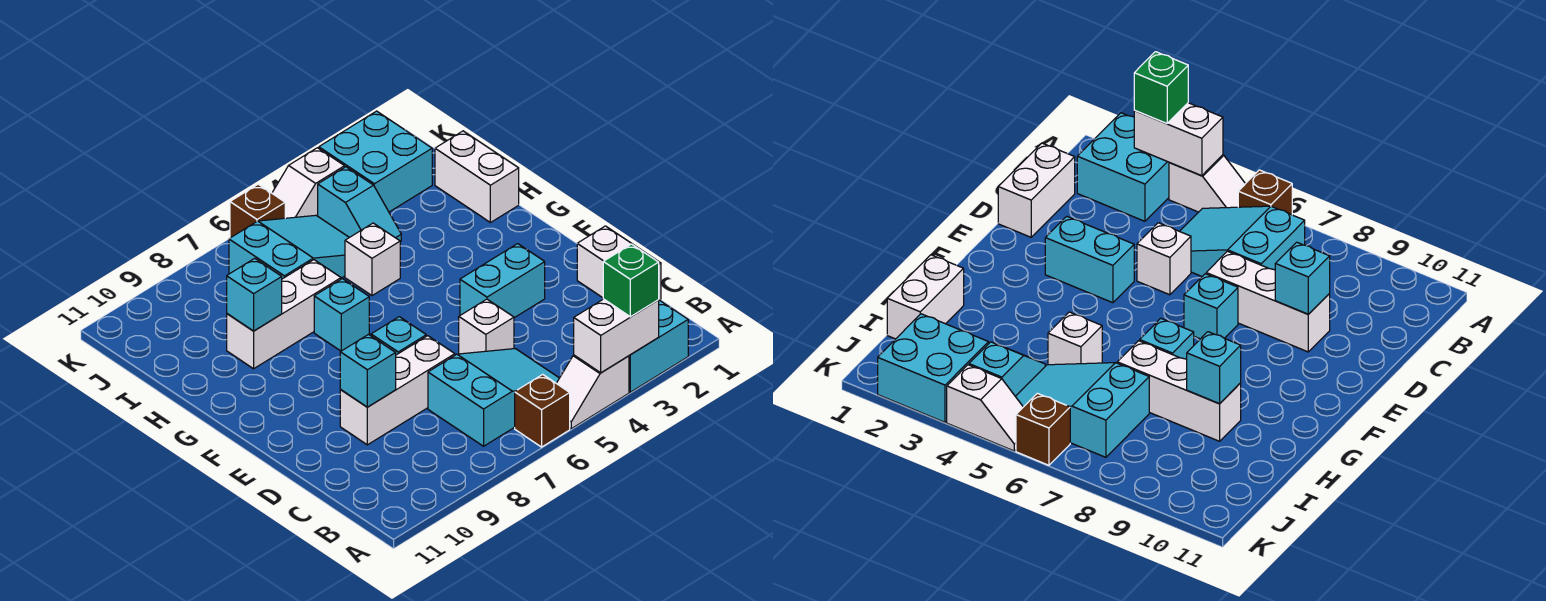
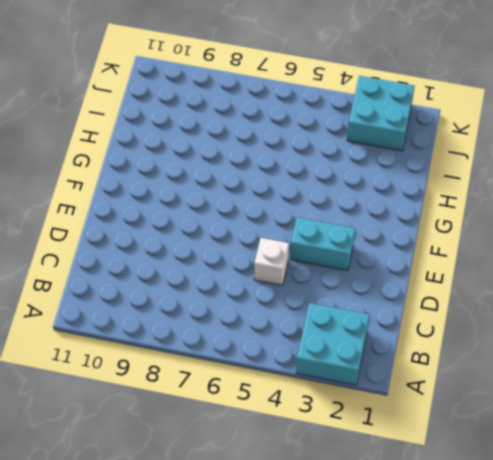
none -> white slope A4:A5 level 1 top 4
none -> brown brick A6 level 1
none -> cyan slope B5:C7 level 1 top 7

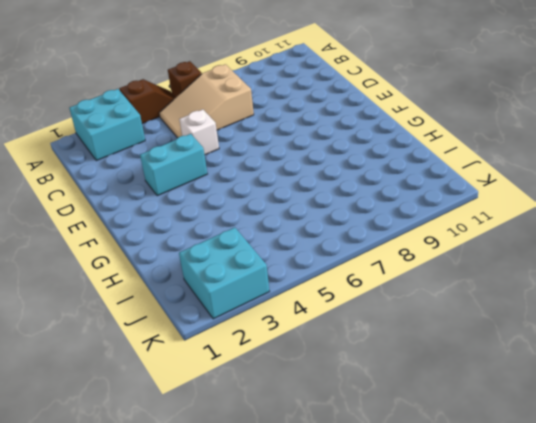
brown slope A4:A5 level 1 top 4 -> white slope A4:A5 level 1 top 4
tan slope B5:C7 level 1 top 7 -> cyan slope B5:C7 level 1 top 7
none -> white brick C1:D1 level 1
none -> white brick D7:D9 level 1
none -> cyan brick E7 level 1

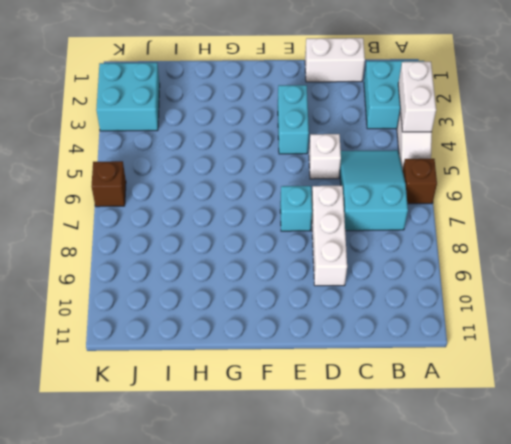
none -> cyan brick G7 level 1
none -> white brick H1:I1 level 1
none -> white brick H5 level 1

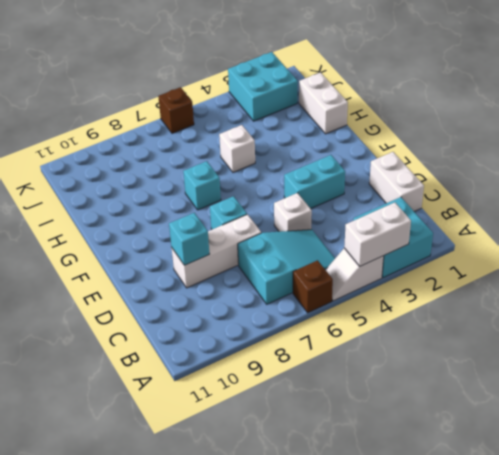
none -> white brick H7:H9 level 1
none -> cyan slope I4:J4 level 1 top J
none -> cyan slope I5:J7 level 1 top 7

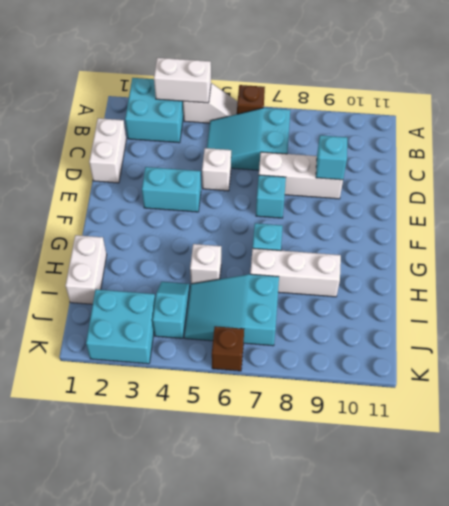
none -> white slope K4:K5 level 1 top 4
none -> cyan brick H9 level 2
none -> green brick A3 level 3

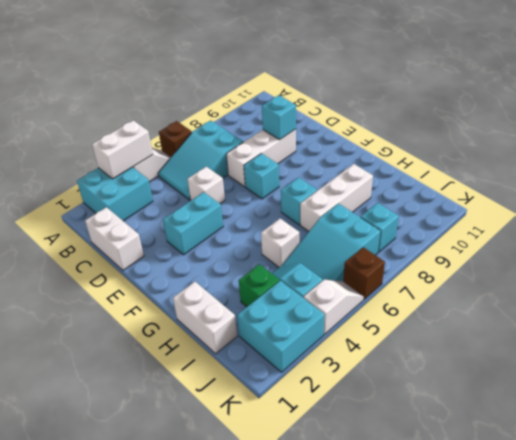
green brick I3 level 1 -> green brick A3 level 3
cyan brick J8 level 1 -> cyan brick H9 level 2

